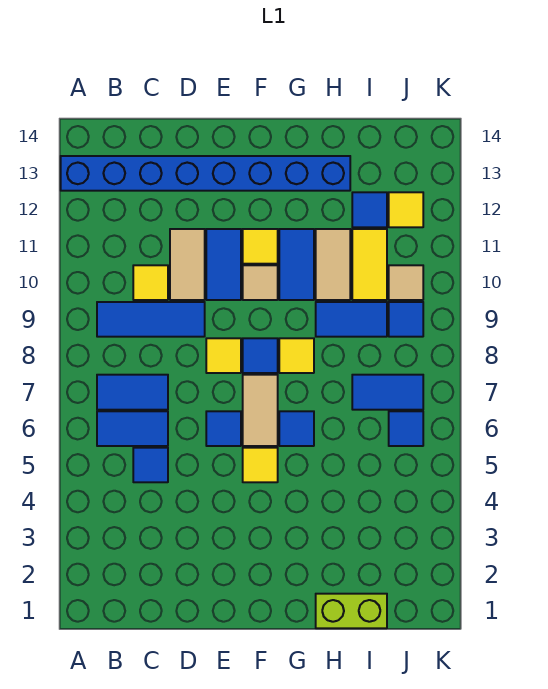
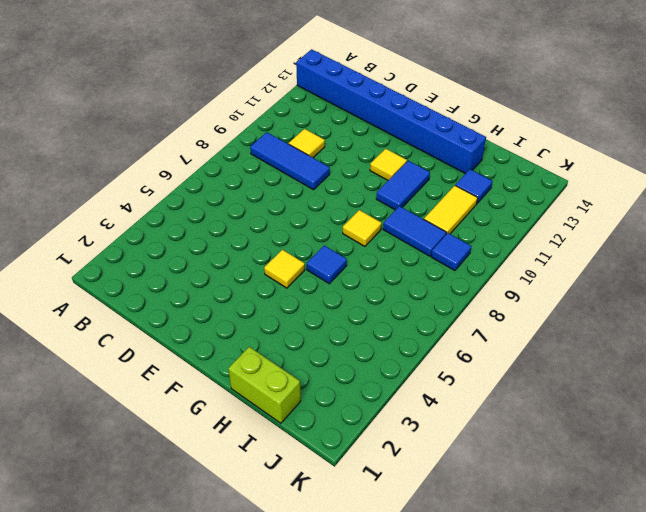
none -> blue tile B6:C6 level 1
none -> blue tile B7:C7 level 1
none -> blue tile C5 level 1

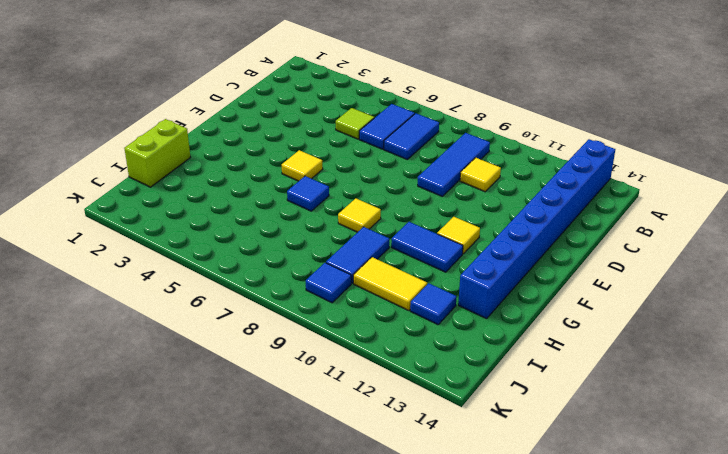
lime tile C5 level 1 -> blue tile C5 level 1
none -> tan tile D10:D11 level 1
none -> blue tile E6 level 1
none -> yellow tile E8 level 1

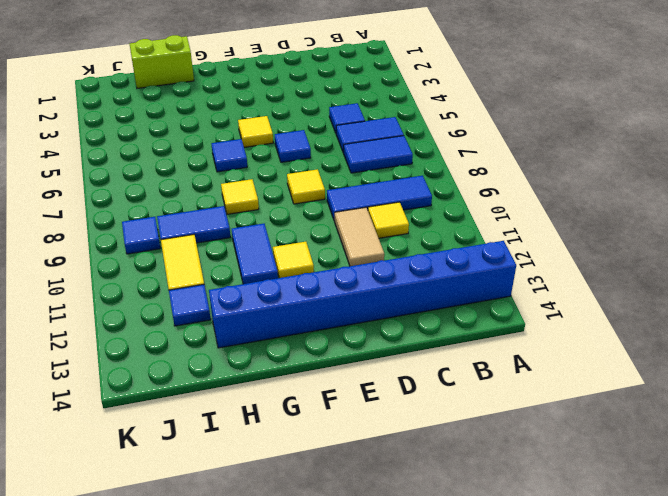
none -> blue tile E10:E11 level 1
none -> tan tile F6:F7 level 1
none -> blue tile F8 level 1

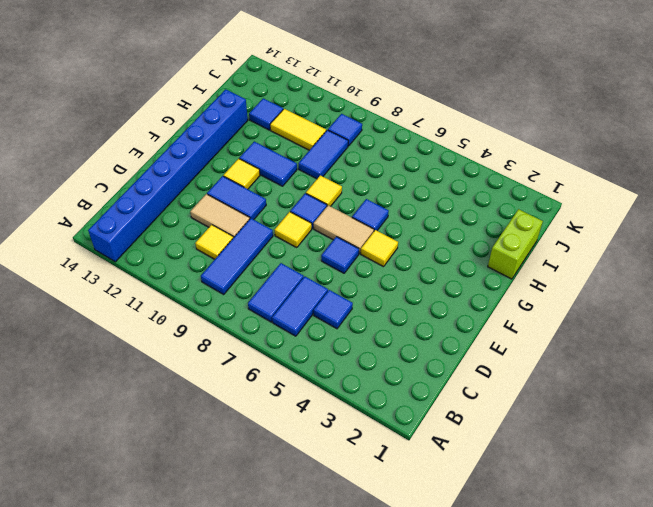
none -> tan tile F10 level 1
none -> tan tile H10:H11 level 1
none -> blue tile I7:J7 level 1

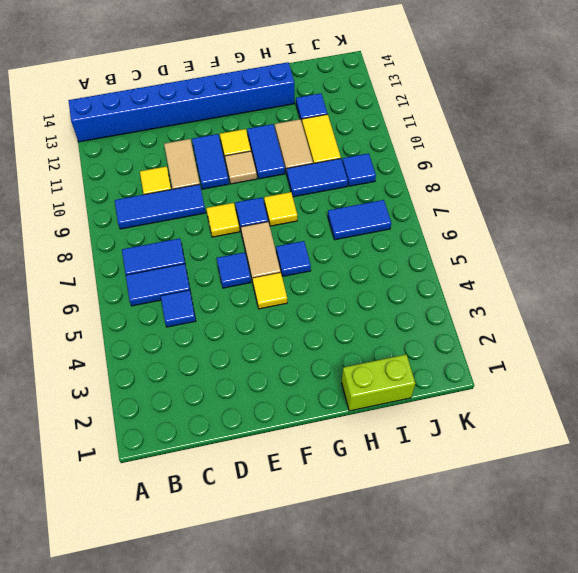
none -> blue tile J6 level 1
none -> tan tile J10 level 1
none -> yellow tile J12 level 1

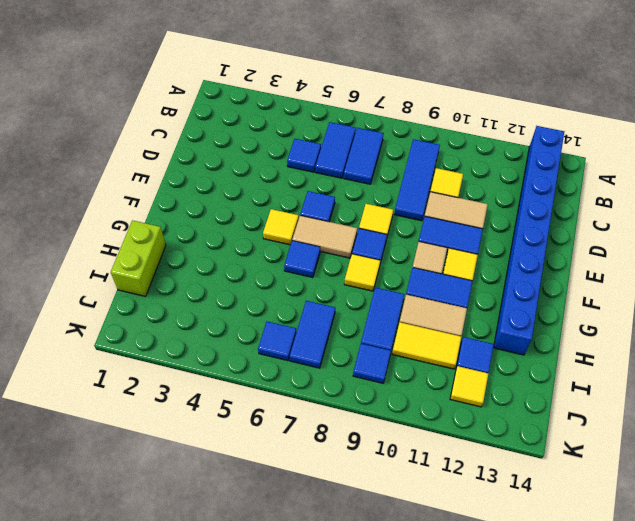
none -> tan tile J10 level 1

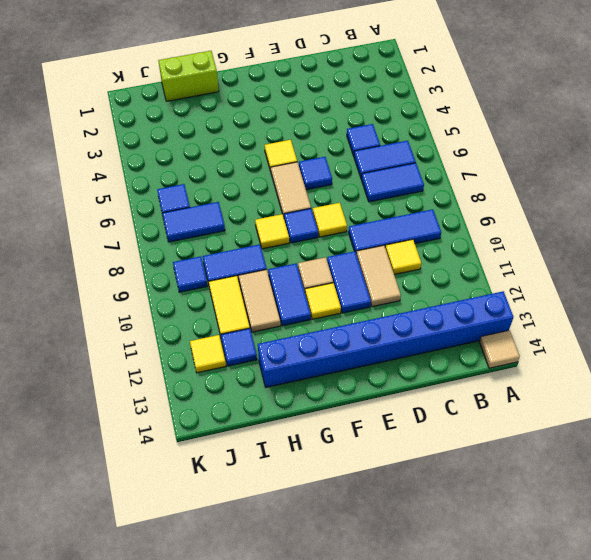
tan tile A14 level 1 -> tan tile J10 level 1
none -> blue tile G6 level 1

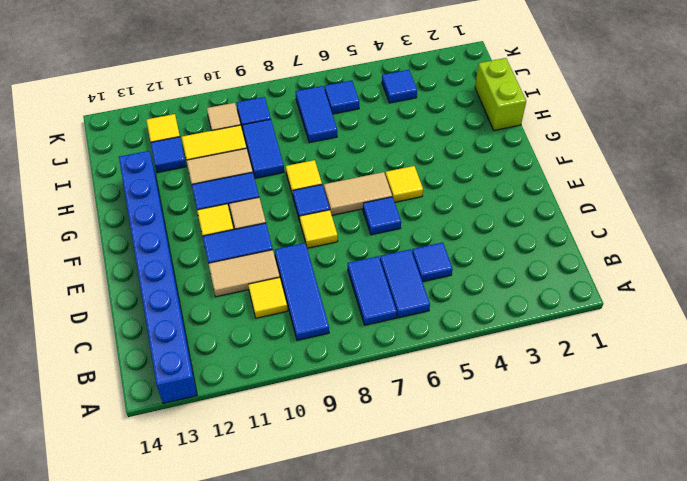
blue tile J4 level 1 -> blue tile G6 level 1

